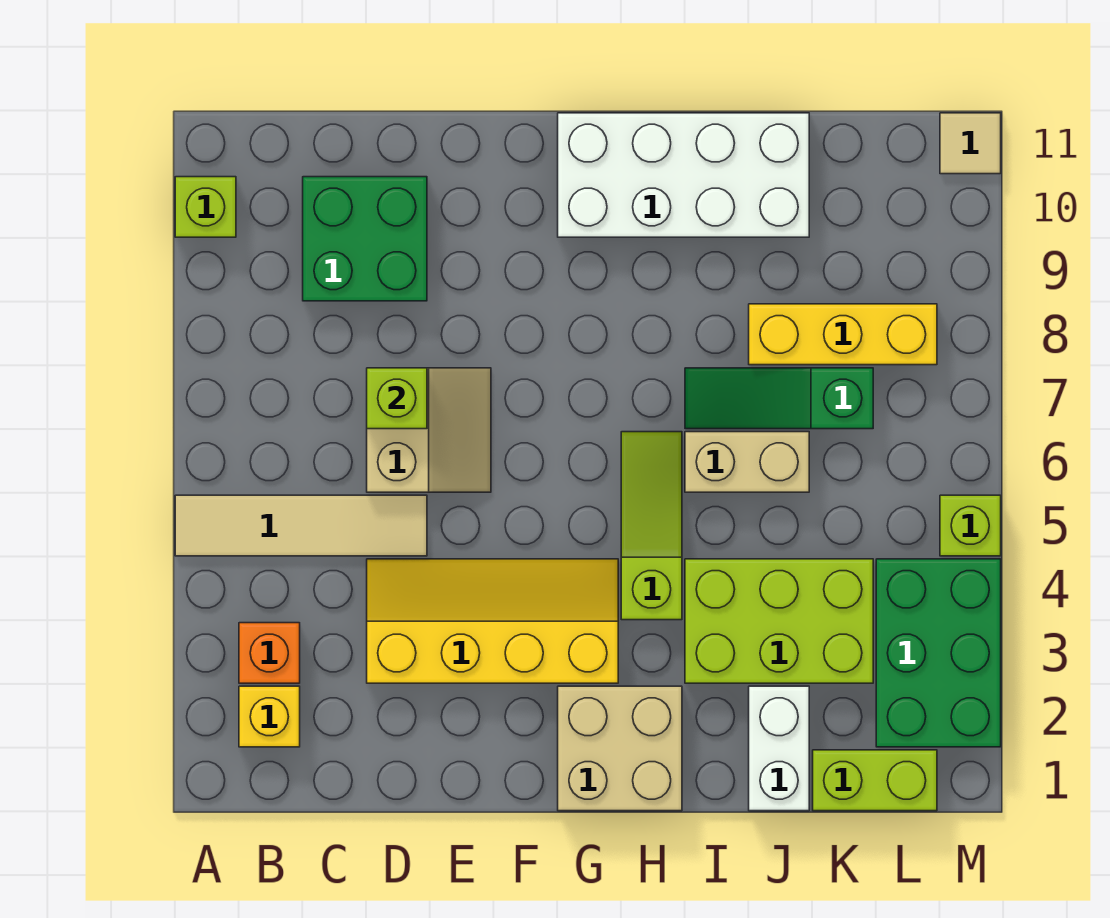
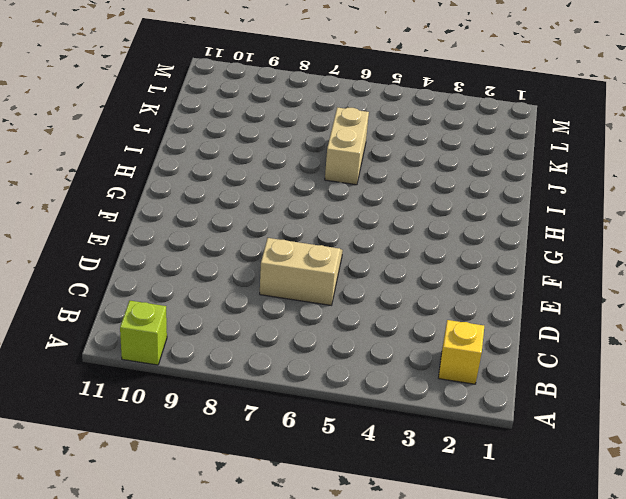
none -> tan tile A5:D5 level 1
none -> orange brick B3 level 1
none -> green brick C9:D10 level 1

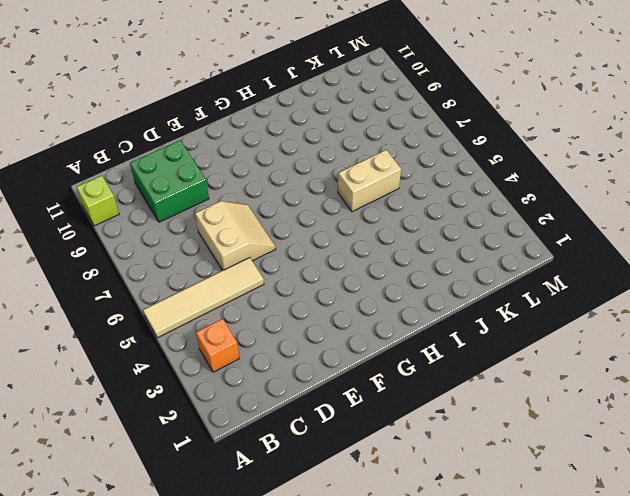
none -> yellow brick B2 level 1
none -> yellow slope D3:G4 level 1 top 3
none -> tan brick G1:H2 level 1

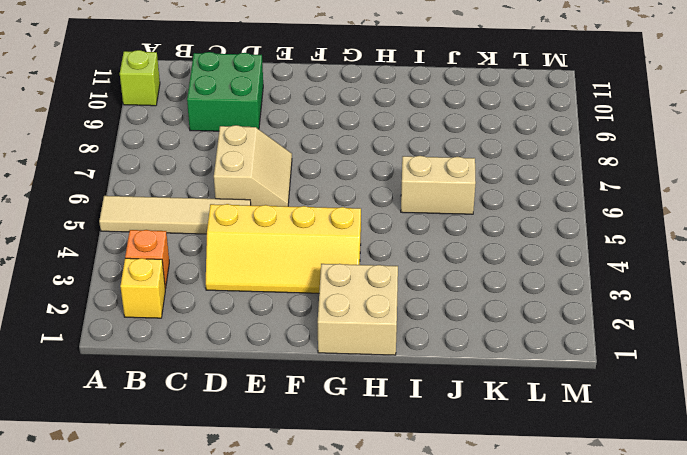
yellow slope D3:G4 level 1 top 4 -> yellow slope D3:G4 level 1 top 3
none -> white brick G10:J11 level 1
none -> lime slope H4:H6 level 1 top 4
none -> lime brick I3:K4 level 1

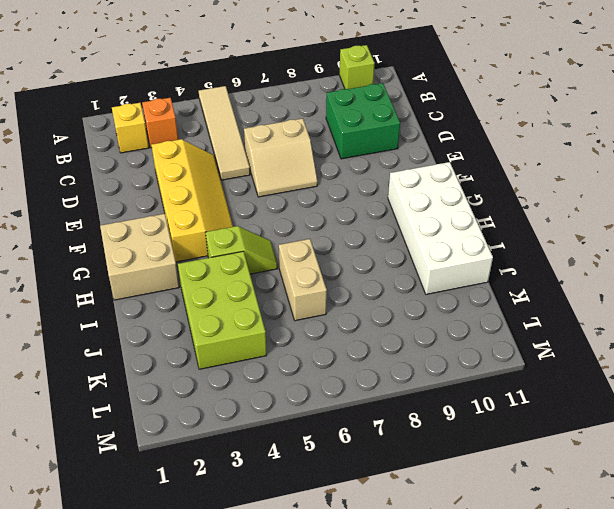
lime slope H4:H5 level 1 top 4 -> lime slope H4:H6 level 1 top 4
none -> green slope I7:K7 level 1 top K
none -> white brick J1:J2 level 1
none -> yellow brick J8:L8 level 1

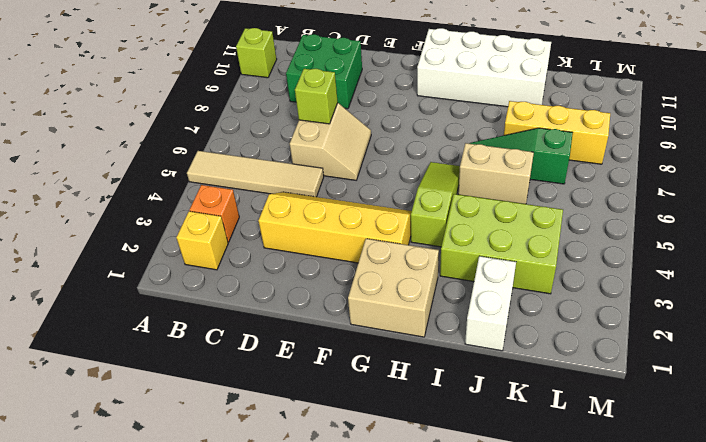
none -> lime brick K1:L1 level 1
none -> green brick L2:M4 level 1
none -> lime brick M5 level 1

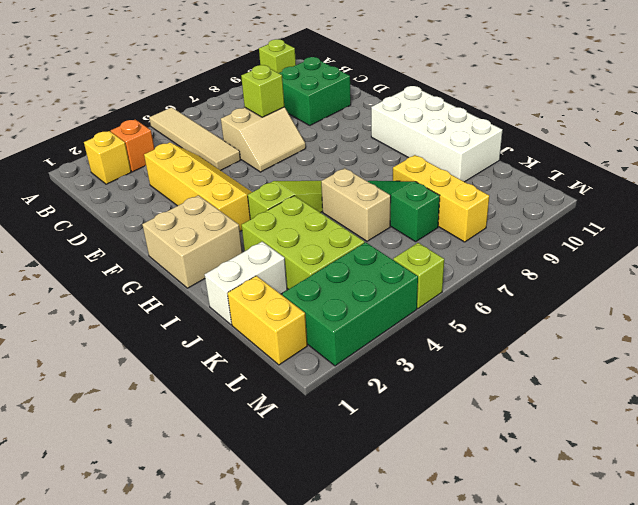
yellow brick K1:L1 level 1 -> lime brick K1:L1 level 1
none -> tan tile M11 level 1

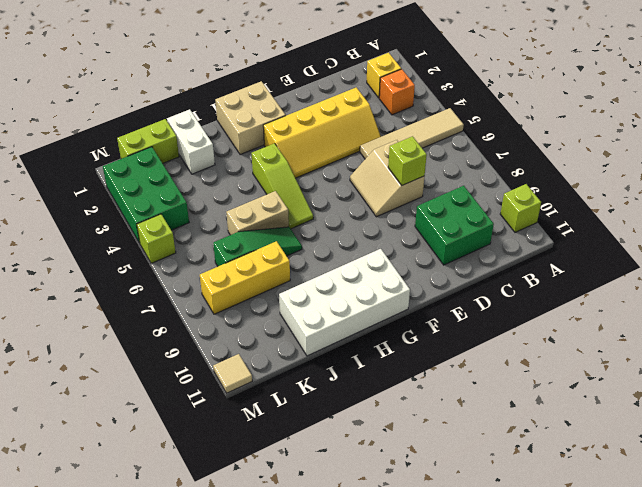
none -> lime brick I3:K4 level 1

